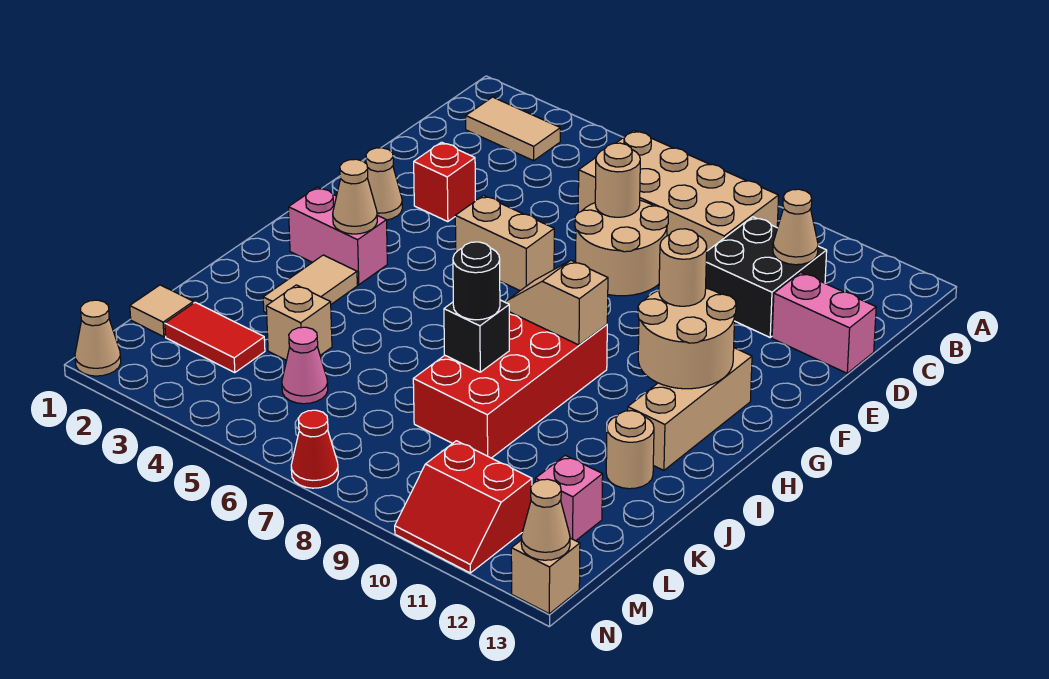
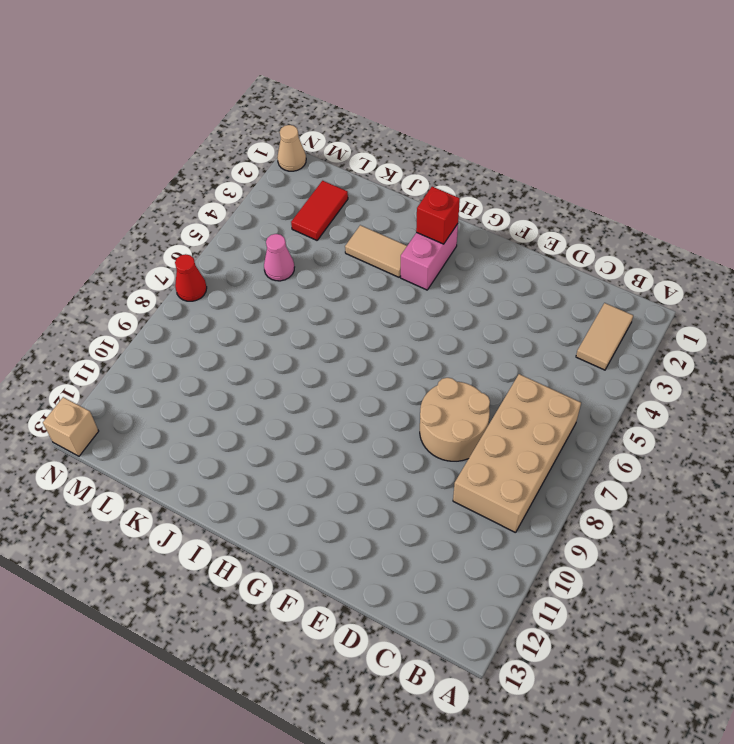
red brick H2 level 2 -> red brick E3 level 1
none -> black brick C10:D11 level 1
none -> pink brick D12:D13 level 1
none -> tan cone F2 level 1
none -> tan brick F5:F6 level 1

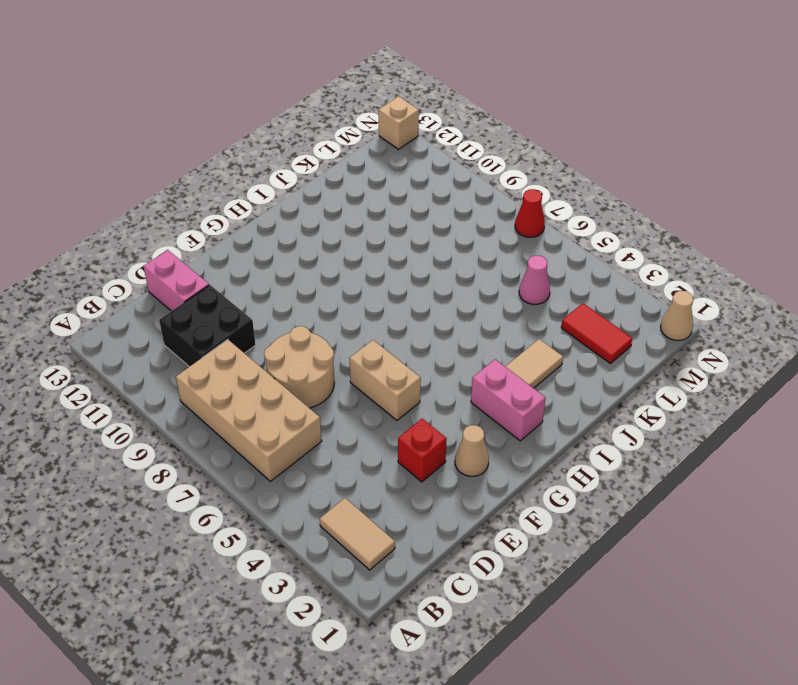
none -> tan brick G12:I12 level 1
none -> red brick H8:K9 level 1
none -> tan round brick J12 level 1
none -> tan brick K4 level 1

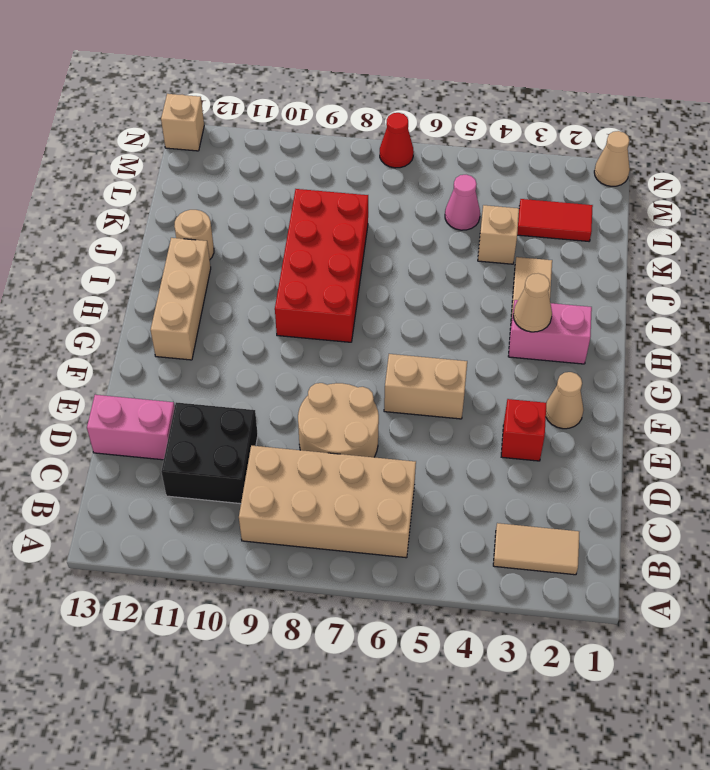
none -> tan tile L1 level 1
none -> pink brick L12 level 1
none -> red slope M10:N11 level 1 top M
none -> tan cone C11 level 2

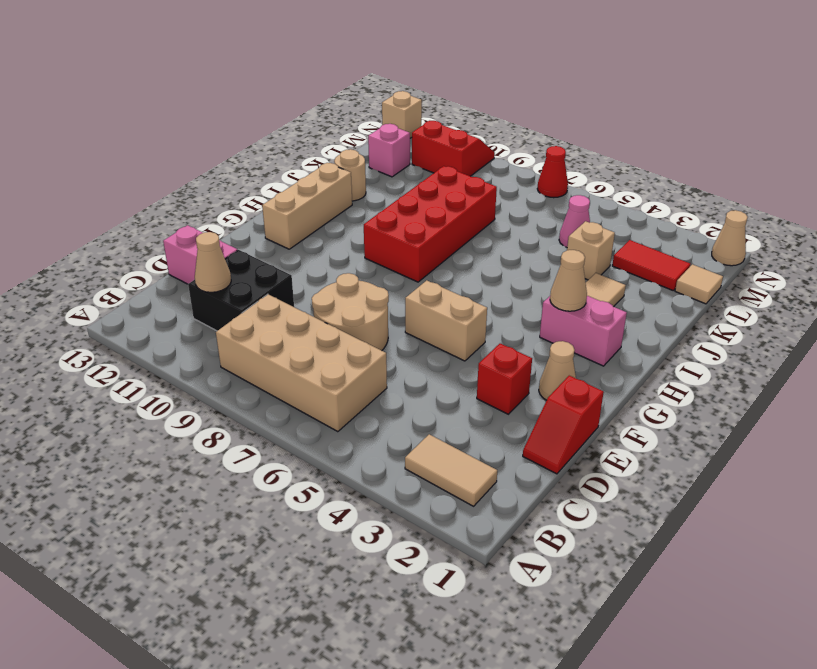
red slope D1:E1 level 1 top E -> none
none -> tan round brick D7 level 2
none -> tan round brick G11:H12 level 2
none -> tan slope H8:H9 level 2 top 9
none -> black brick J8 level 2

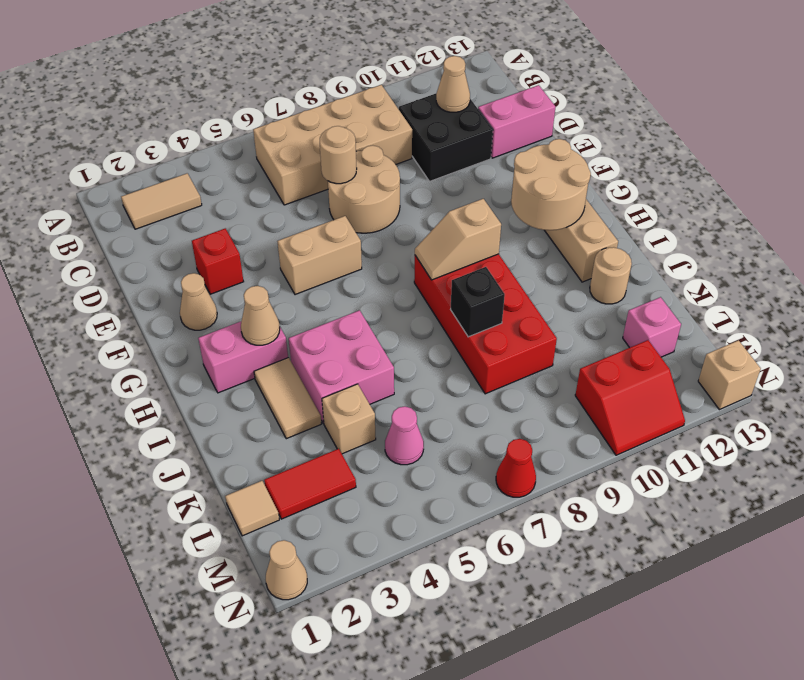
pink brick I4:J5 level 1 -> none
none -> tan cone N13 level 2
none -> tan round brick G11 level 3
none -> black round brick J8 level 3

